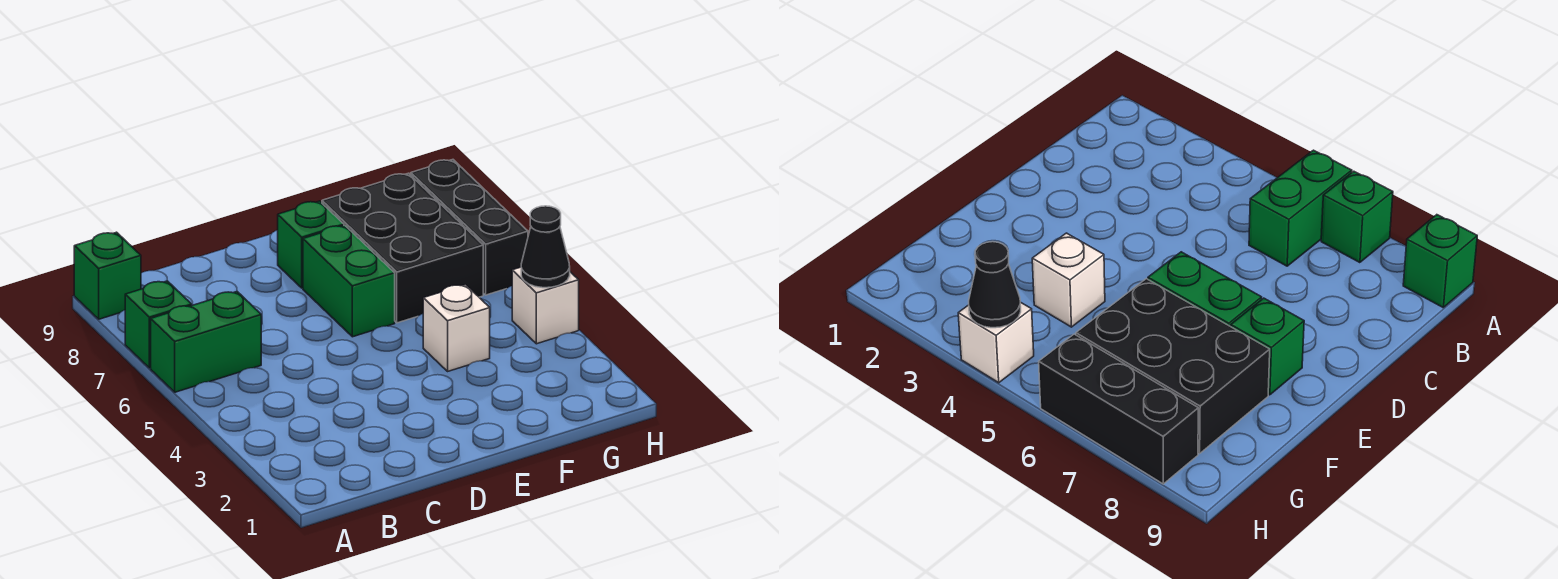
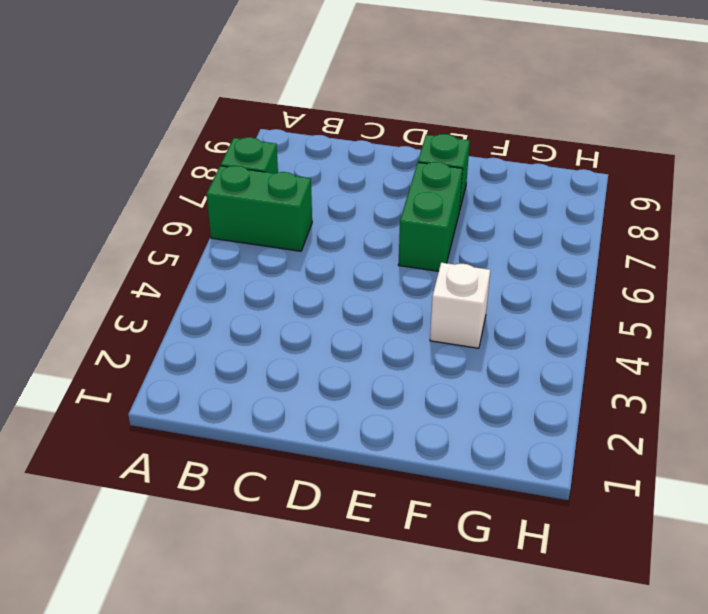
none -> green brick A9 level 1
none -> black brick F6:G8 level 1

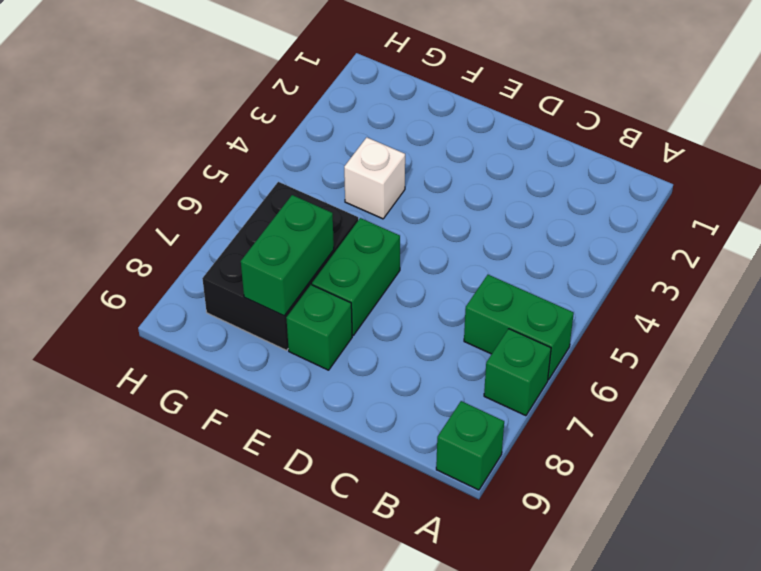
green brick F7:F8 level 2 -> none
none -> white brick H4 level 1
none -> black brick H6:H8 level 1

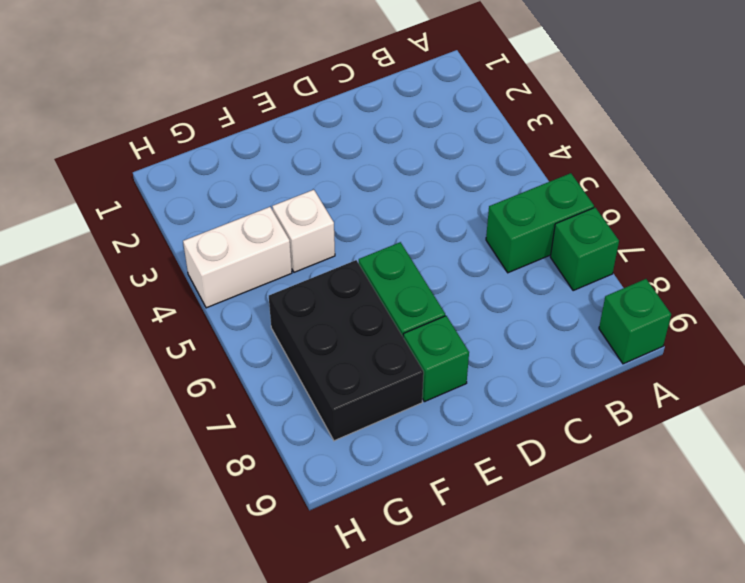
white brick G4:H4 level 1 -> white brick H4 level 1
none -> black brick H6:H8 level 1
none -> black cone H4 level 2

